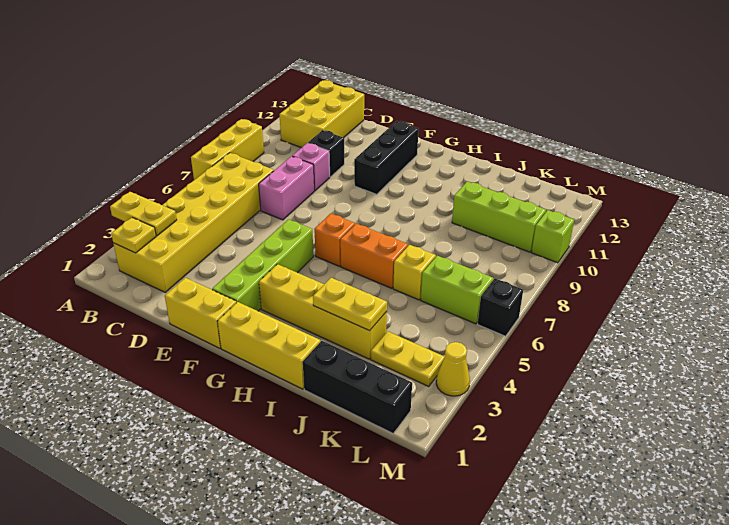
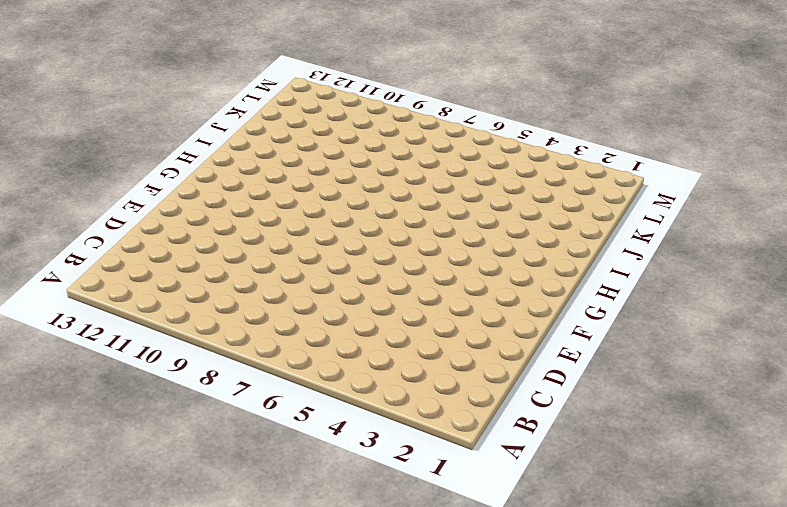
none -> yellow brick A7:A9 level 1
none -> yellow brick B2:C7 level 1
none -> yellow brick B11:C13 level 1

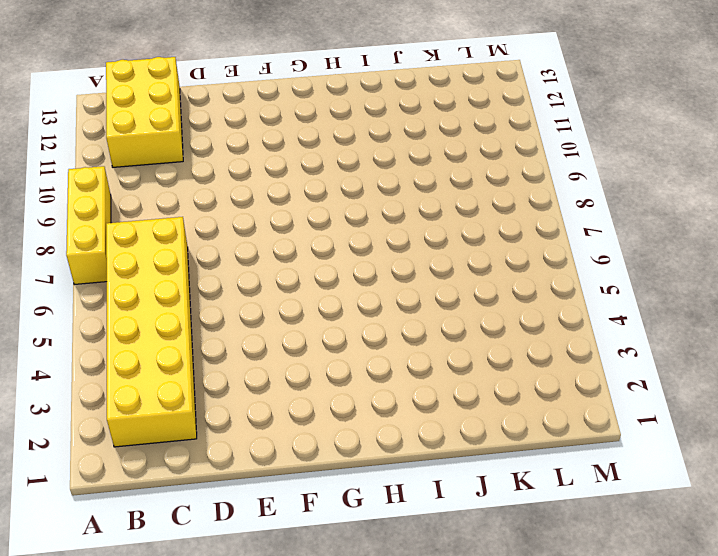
none -> pink brick D7:D8 level 1
none -> pink brick D9 level 1
none -> black brick D10 level 1

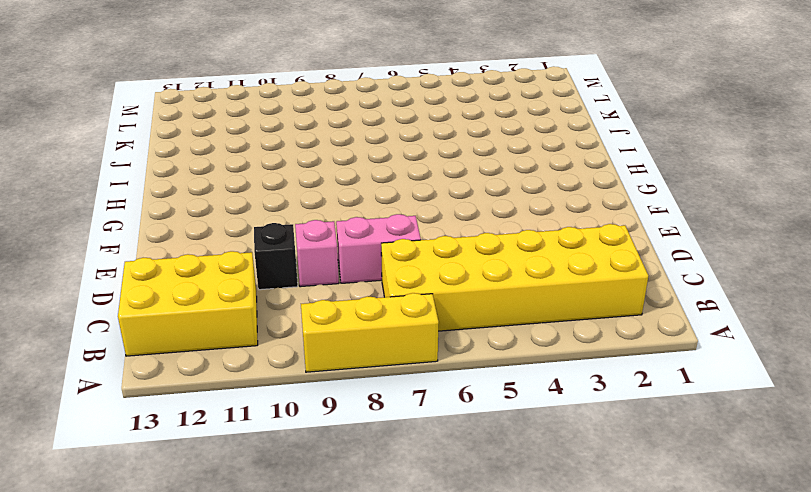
none -> yellow brick E1:F1 level 1
none -> lime brick F2:F5 level 1
none -> black brick F10:F12 level 1

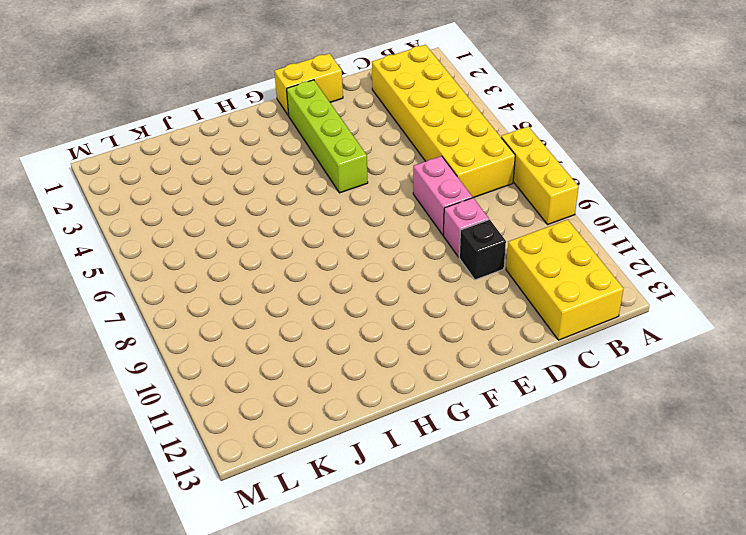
none -> black brick F10:F12 level 1
none -> yellow brick G1:I1 level 1
none -> yellow brick G3:J3 level 1

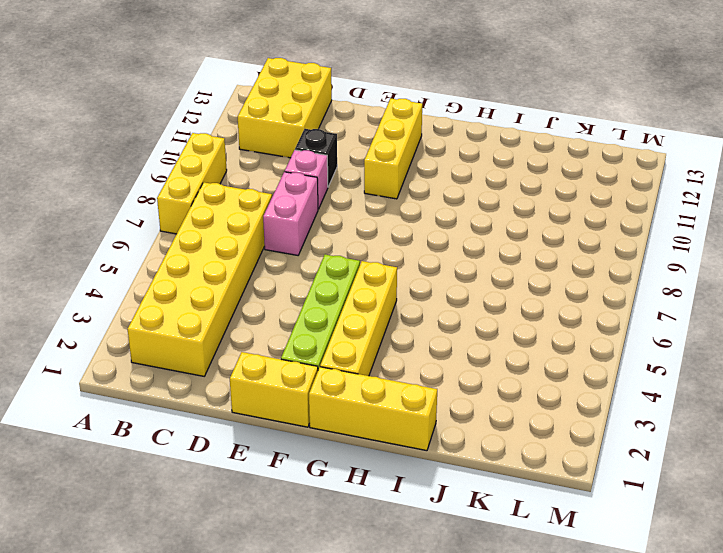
yellow brick F10:F12 level 1 -> black brick F10:F12 level 1
yellow brick G2:G5 level 1 -> yellow brick G3:J3 level 1
none -> orange brick G6 level 1
none -> orange brick H6:I6 level 1
none -> black brick J1:L1 level 1

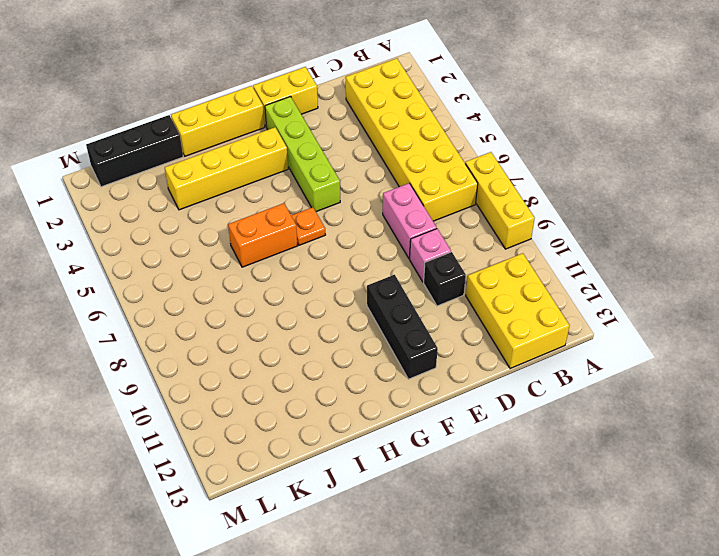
orange plate G6 level 1 -> orange brick G6 level 1
none -> yellow brick J6 level 1
none -> lime brick J10:L10 level 1
none -> yellow plate K3:L3 level 1

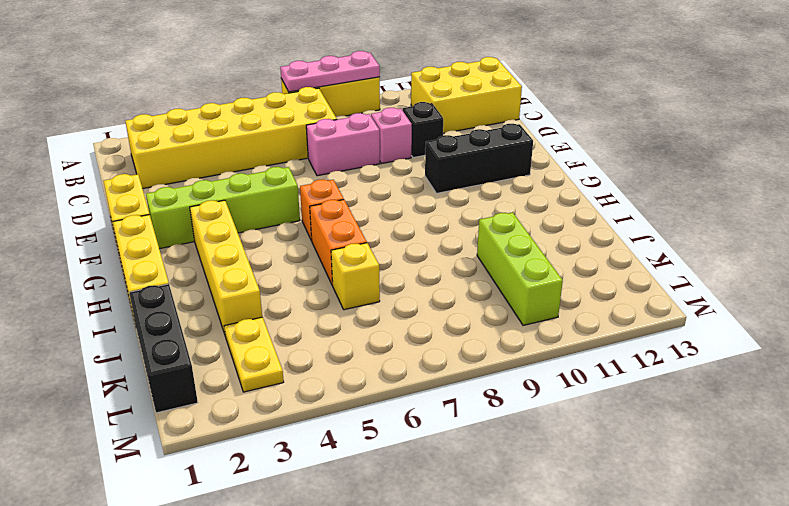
pink plate A7:A9 level 2 -> none
none -> lime brick K6:L6 level 1
none -> yellow cone M3 level 1
none -> black brick M6 level 1

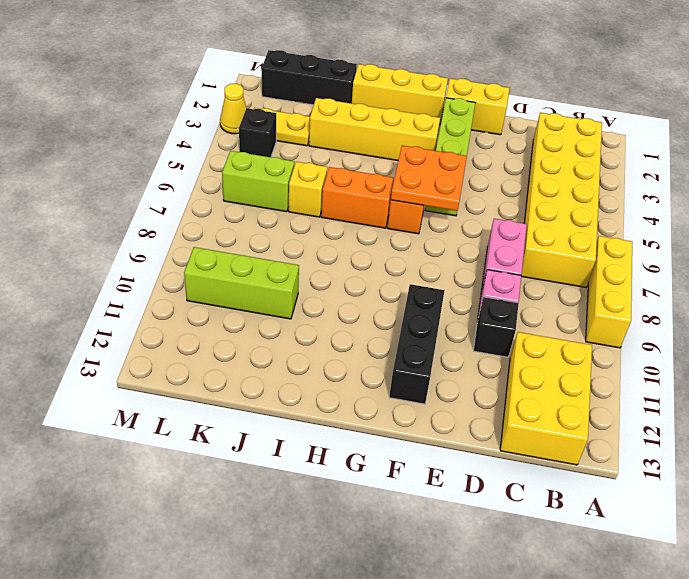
orange plate F5:G6 level 2 -> none
black brick L4 level 1 -> black brick M6 level 1
none -> lime brick M10 level 1
none -> yellow plate A3:B3 level 2
none -> yellow plate B2 level 2

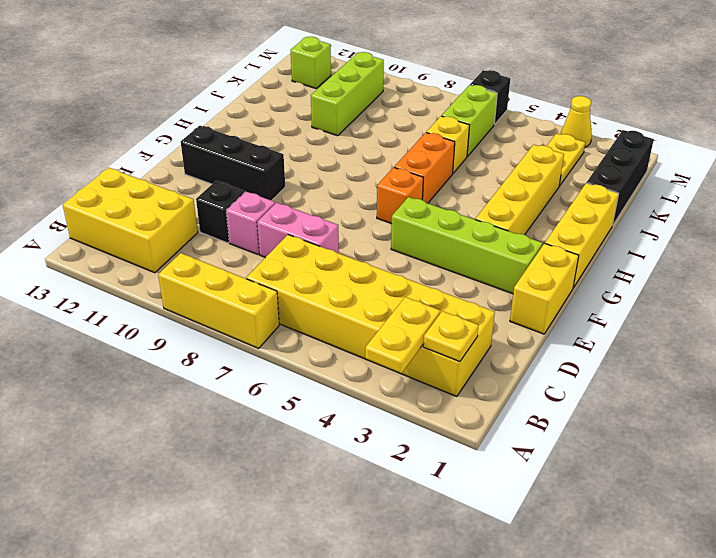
lime brick L12 level 1 -> lime brick M10 level 1
none -> yellow plate I3:J3 level 2

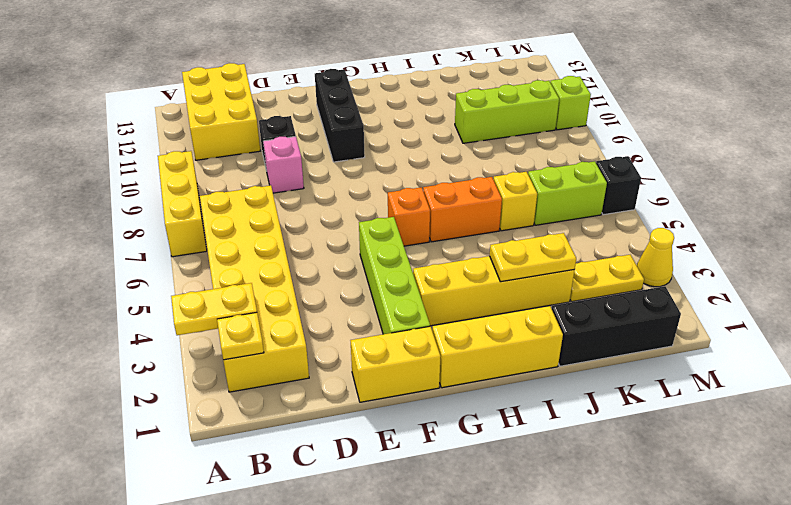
none -> pink brick D7:D8 level 1

